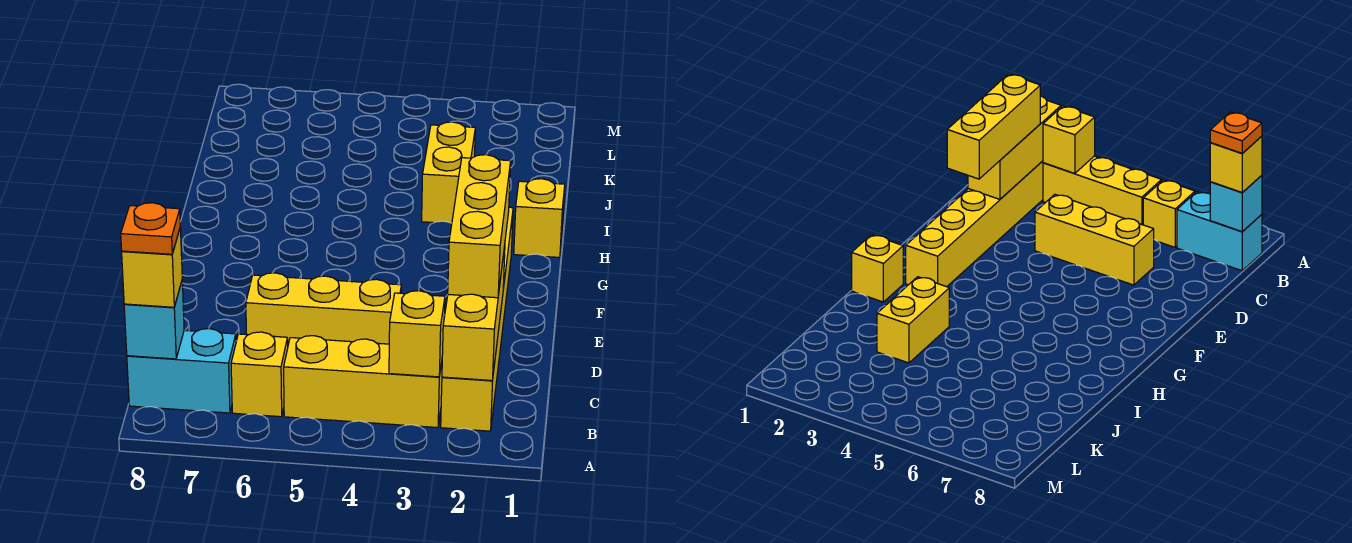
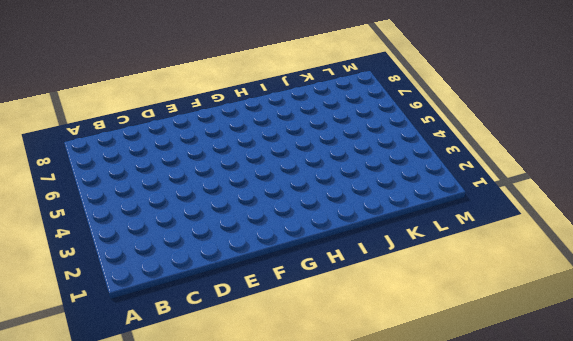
none -> yellow brick B2:G2 level 1
none -> yellow brick B3:B5 level 1
none -> yellow brick B6 level 1

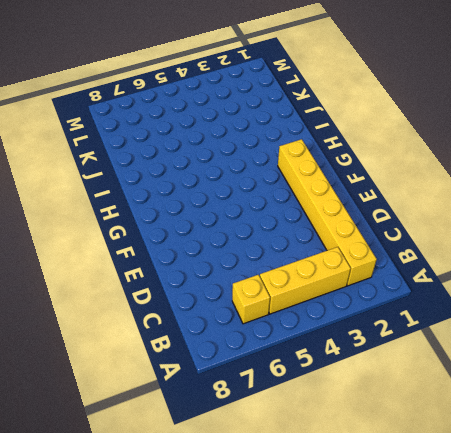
none -> cyan brick B7:B8 level 1
none -> yellow brick D4:D6 level 1
none -> yellow brick H1 level 1

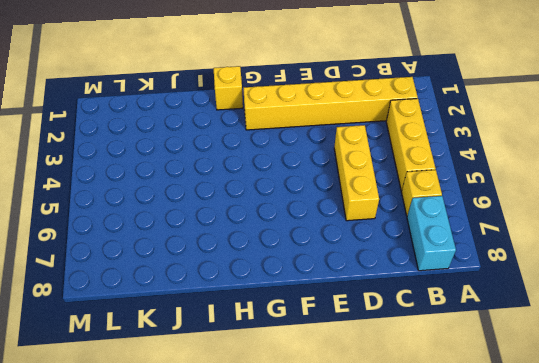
none -> yellow brick I3:J3 level 1
none -> yellow brick B2:D2 level 2
none -> yellow brick B3 level 2

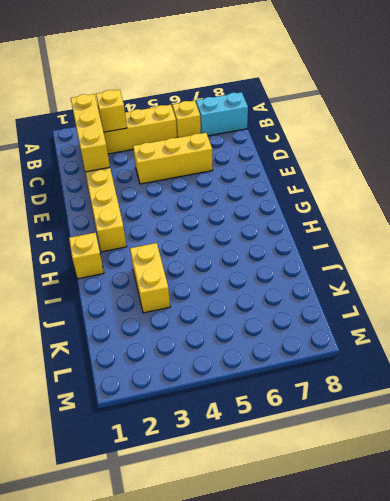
none -> cyan brick B8 level 2
none -> yellow brick B8 level 3
none -> yellow brick C2:E2 level 3

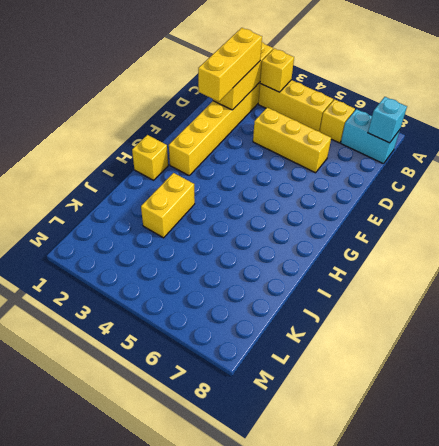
none -> yellow brick B8 level 3
none -> orange plate B8 level 4

